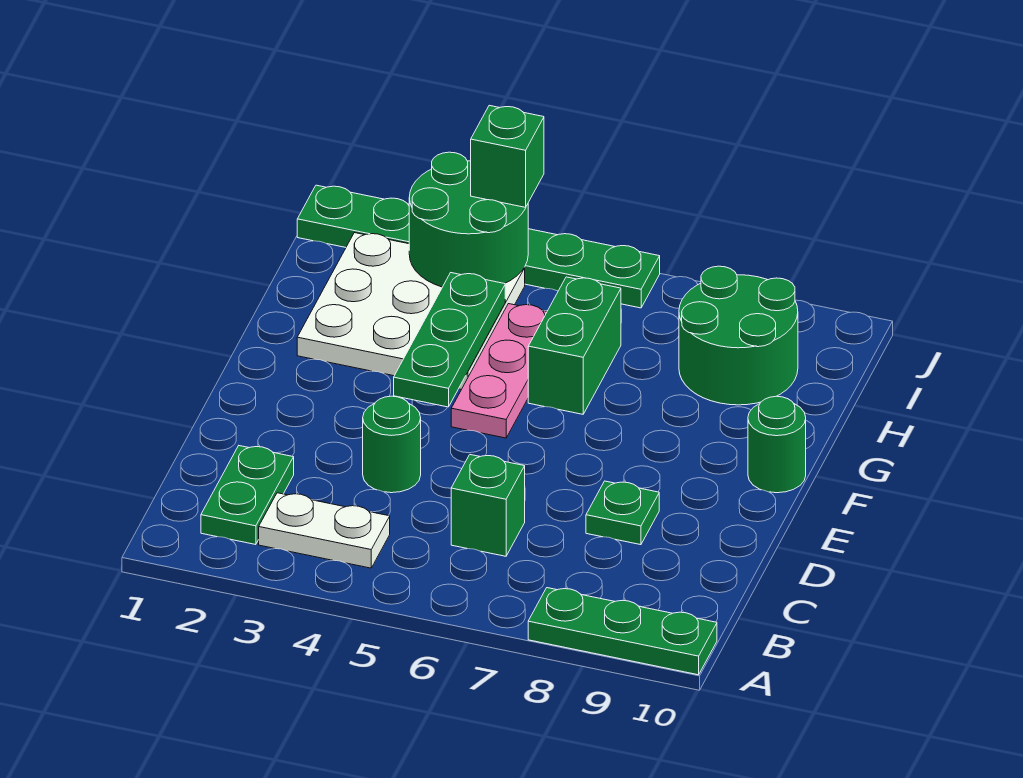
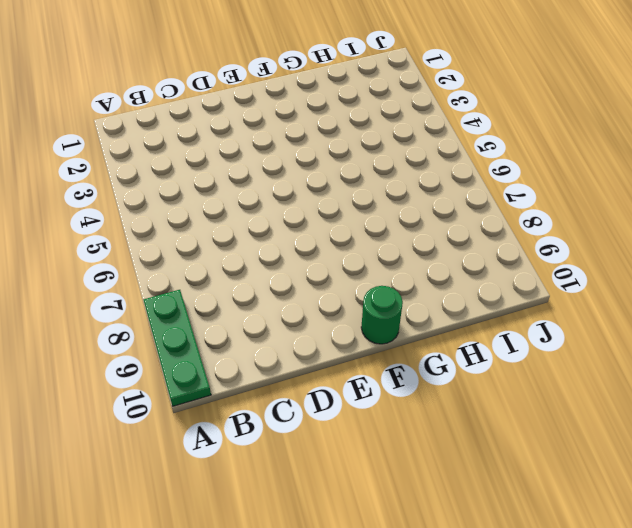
none -> green plate B2:C2 level 1
none -> white plate B3:B4 level 1
none -> green brick C6 level 1

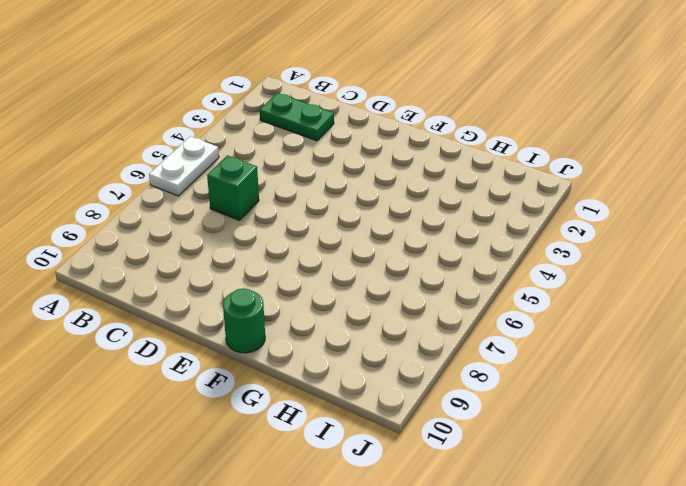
white plate A5:A6 level 1 -> white plate B3:B4 level 1
none -> green plate A8:A10 level 1
none -> green round brick D4 level 1
none -> green plate D8 level 1

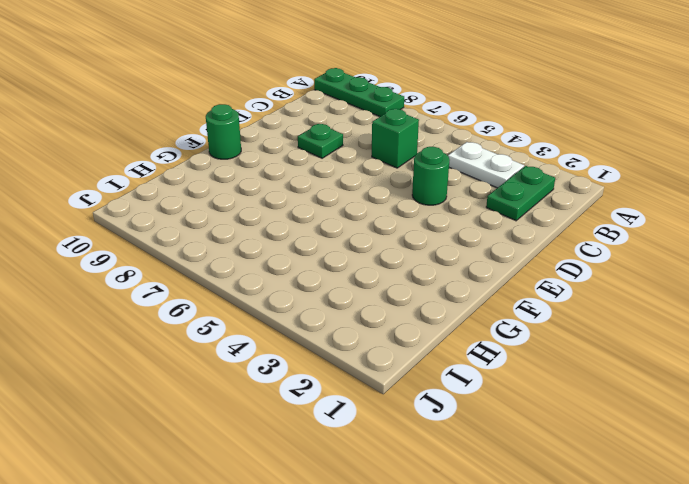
none -> pink plate F5:H5 level 1
none -> white plate G2:I4 level 1
none -> green brick G6:H6 level 1

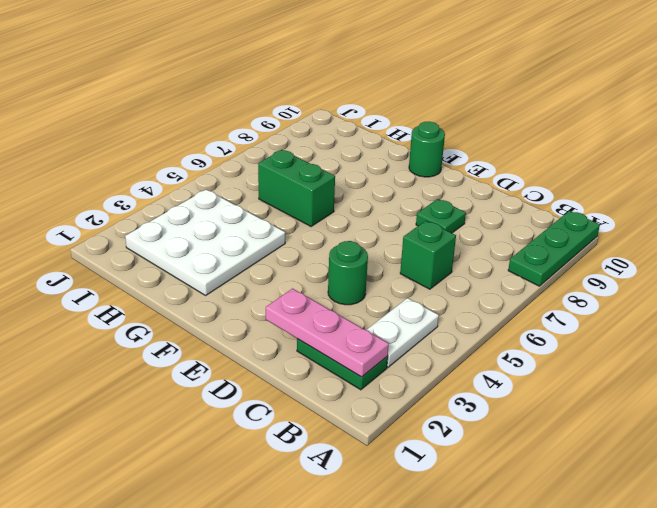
pink plate B2:D2 level 2 -> pink plate F5:H5 level 1
none -> green round brick H8:I9 level 1
none -> green plate J1:J6 level 1
none -> green plate F4:H4 level 2

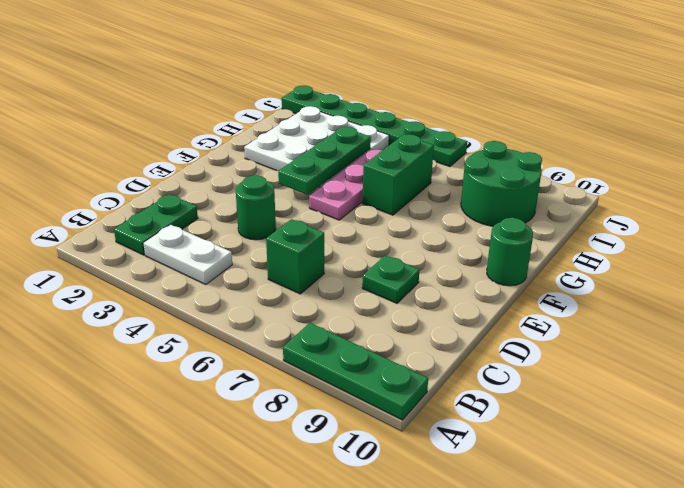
none -> green round brick I3:J4 level 2
none -> green brick J4 level 3

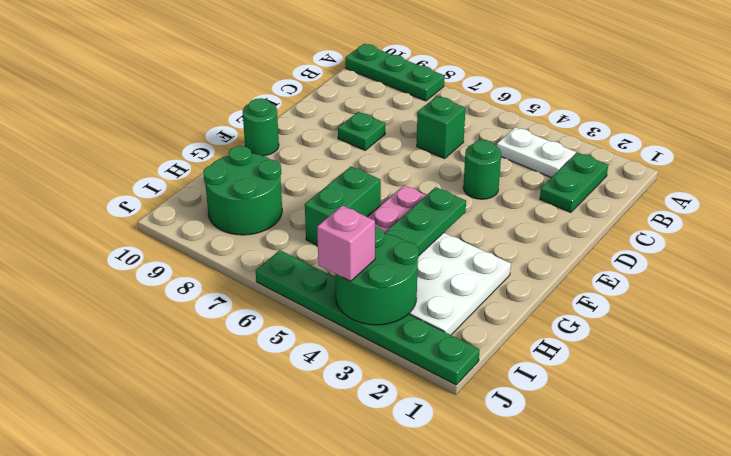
pink brick J4 level 3 -> green brick J4 level 3

